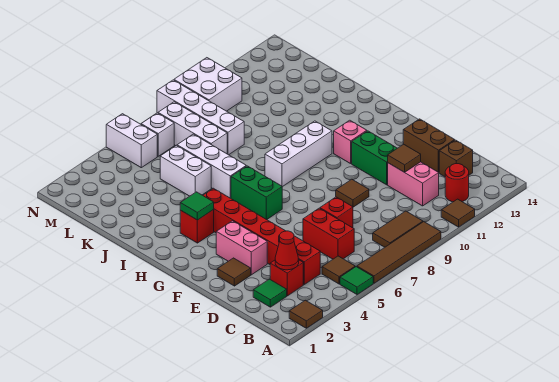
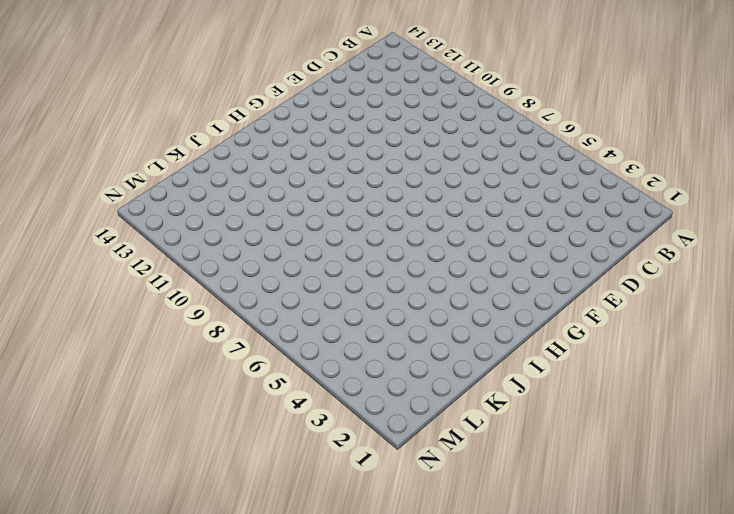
none -> brown tile A2 level 1
none -> green tile A5 level 1
none -> brown tile A6:A9 level 1
none -> brown tile A11 level 1

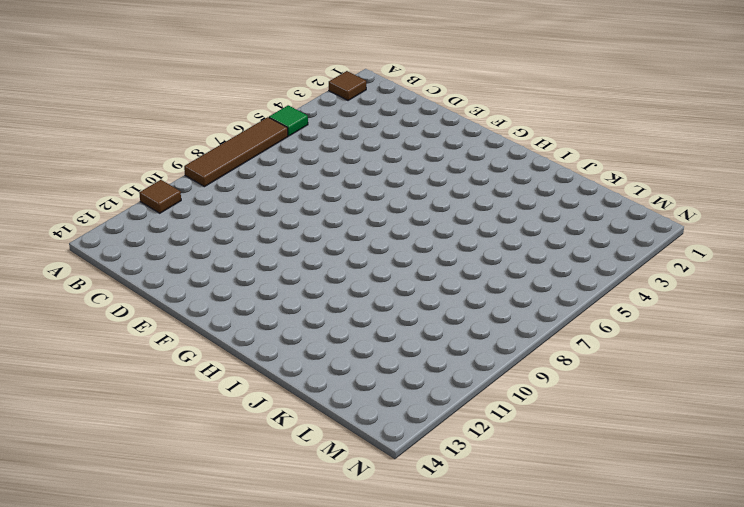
none -> brown tile B5 level 1
none -> brown tile B8:B9 level 1
none -> red round brick B12 level 1
none -> green tile C2 level 1

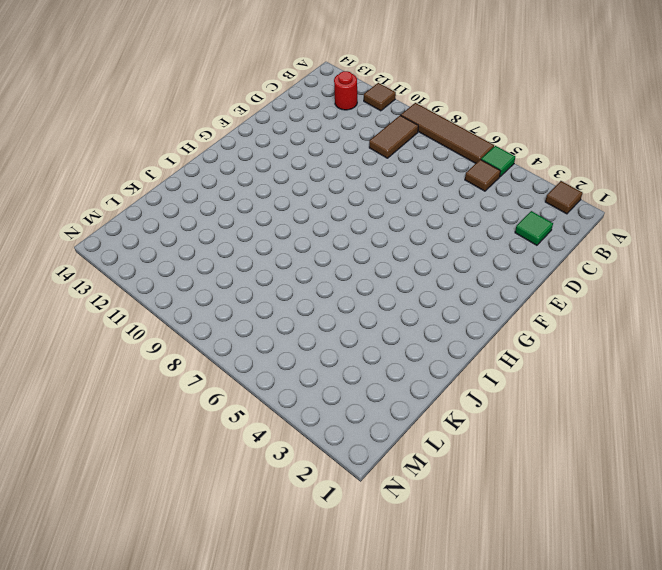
brown tile B9:C9 level 1 -> brown tile B8:B9 level 1
none -> red brick C3 level 1
none -> red brick C4:H4 level 1
none -> red brick C6:D6 level 1
none -> pink brick C11:D11 level 1

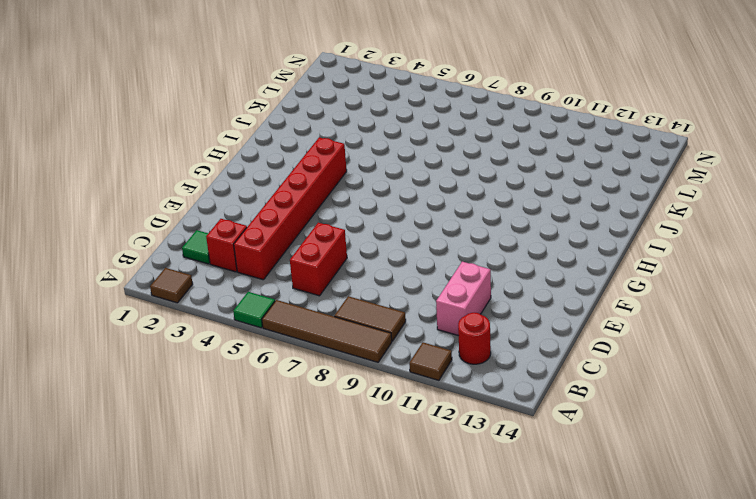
none -> brown tile B5 level 1
none -> brown brick C13 level 1
none -> red brick D7 level 1
none -> brown brick D13:E13 level 1

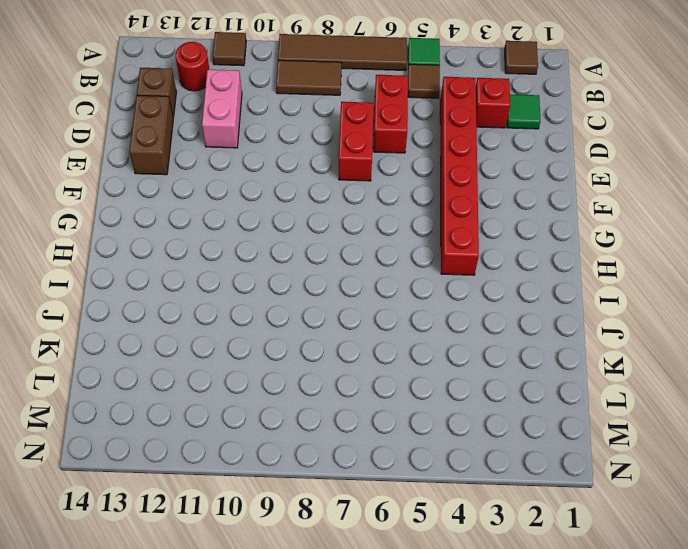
red brick D7:E7 level 1 -> red brick D7 level 1
none -> brown tile E2 level 1
none -> pink brick E3:F3 level 1
none -> brown tile E9 level 1
none -> green brick E11:F11 level 1

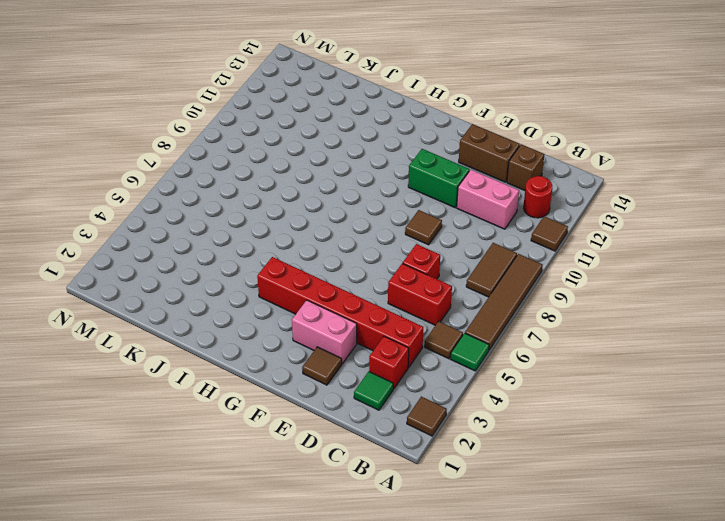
none -> green brick G6:H6 level 1
none -> pink brick G11 level 1
none -> red brick H3 level 1
none -> white brick H8:H10 level 1

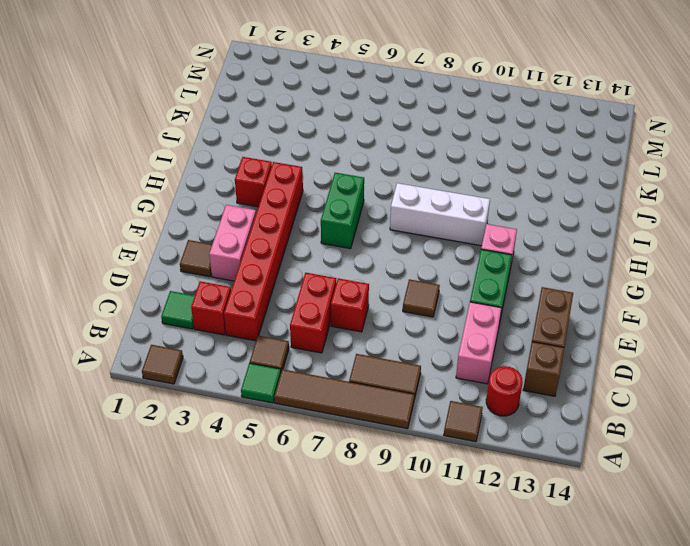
none -> white brick I6:K6 level 1
none -> white brick J5:K5 level 1
none -> white brick K7:M7 level 1
none -> white brick K8:N8 level 1

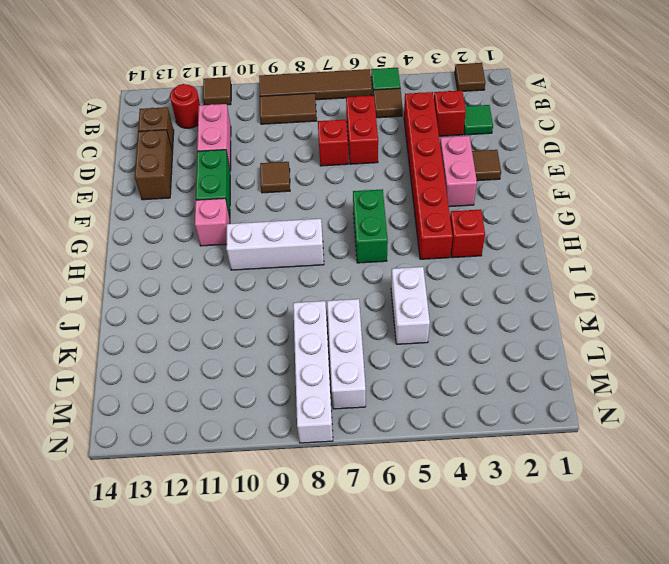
none -> white brick I6:K6 level 1
none -> white brick M5:N5 level 1
none -> white brick M6 level 1
none -> white brick M9:N10 level 1

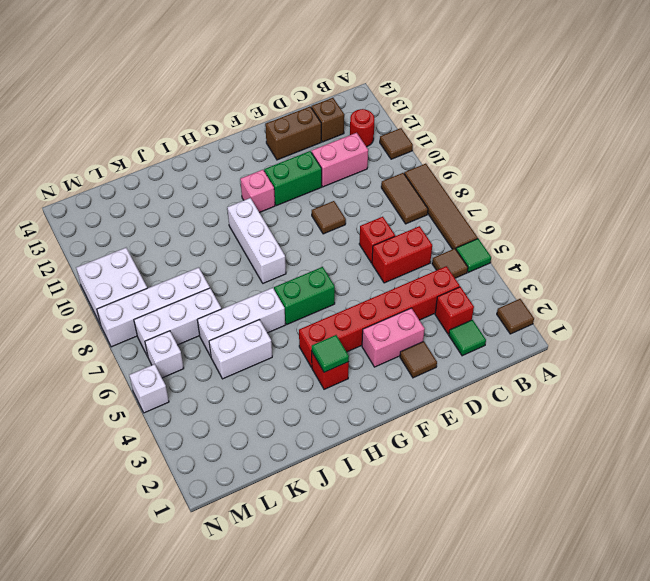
white brick N5 level 1 -> white brick M5:N5 level 1
none -> red cone C3 level 2
none -> brown tile D11 level 2

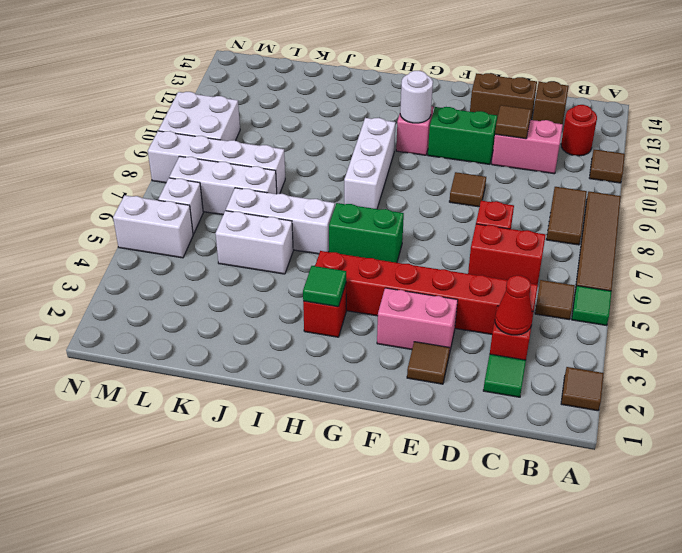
white round brick G11 level 2 -> none

